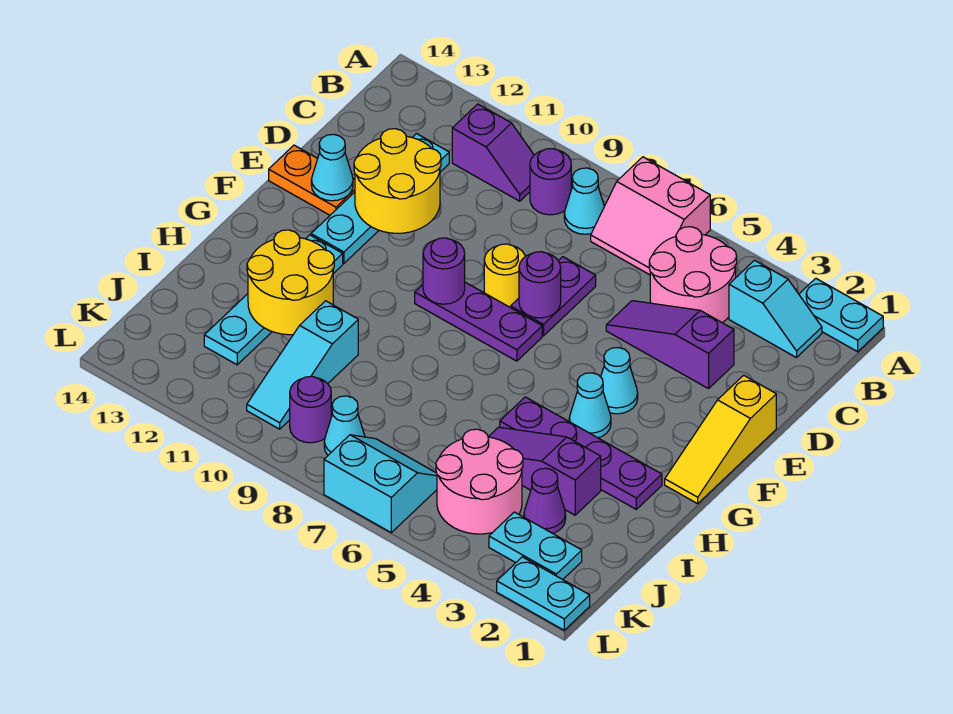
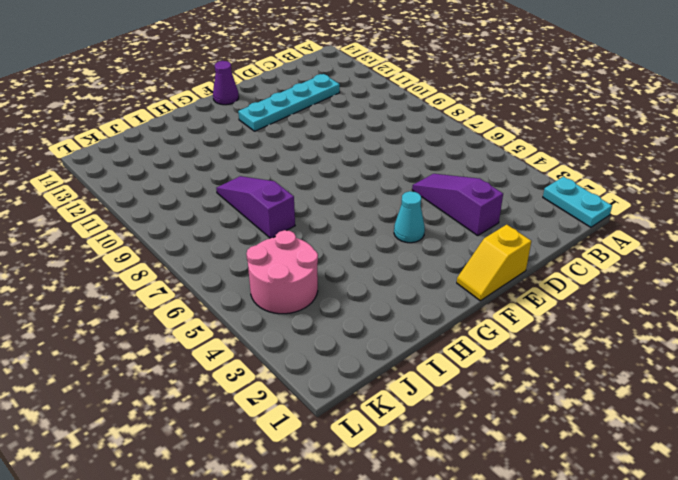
yellow slope E1:F1 level 1 top E -> yellow slope E1:G1 level 1 top E
purple cone F14 level 1 -> purple cone J3 level 1
purple slope I7:I9 level 1 top 7 -> purple slope I3:I5 level 1 top 3
none -> pink slope A6:B7 level 1 top A
none -> cyan slope B2:B3 level 1 top 3
none -> pink round brick B4:C5 level 1
none -> cyan cone B8 level 1

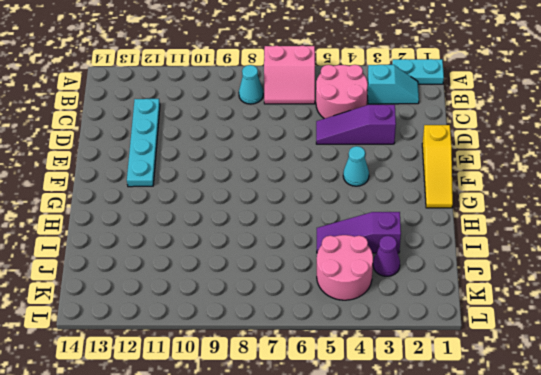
none -> purple round brick B9 level 1
none -> purple slope B10:B11 level 1 top 11
none -> purple plate D7:E7 level 1
none -> yellow round brick E8 level 1

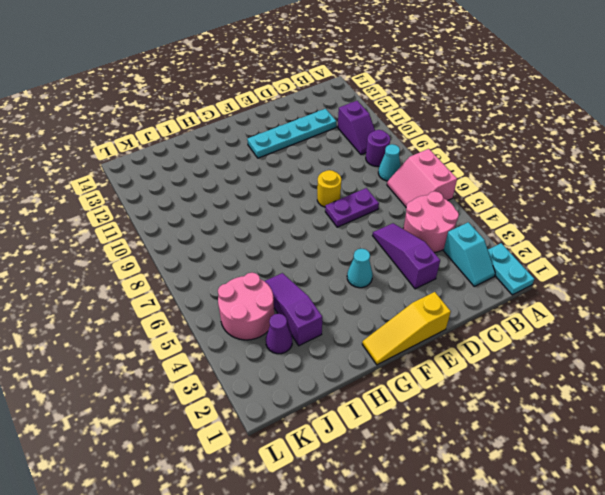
none -> orange plate E13:E14 level 1
none -> purple plate F7:F9 level 1
none -> cyan cone G4 level 1
none -> cyan plate G12:J12 level 1

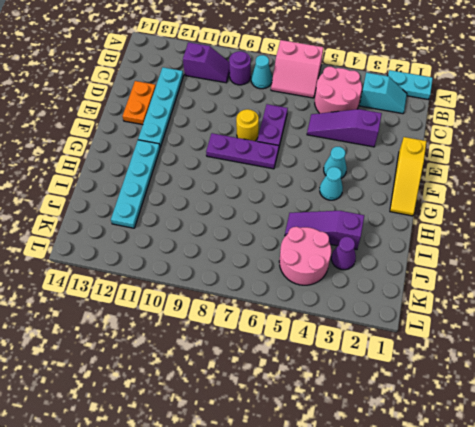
orange plate D13:E13 level 1 -> orange plate E13:E14 level 1
none -> purple plate H2:H5 level 1
none -> cyan slope I10:K10 level 1 top I
none -> cyan plate K2:K3 level 1
none -> cyan slope K6:L7 level 1 top L

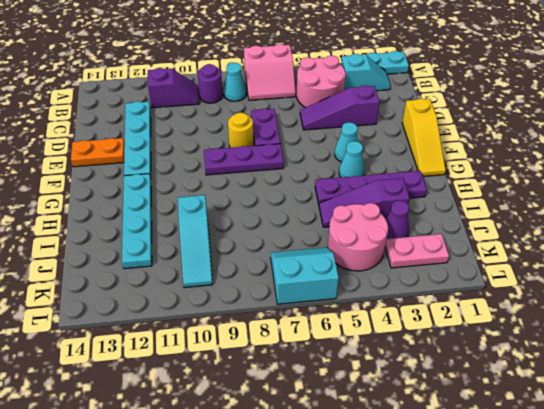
pink plate K2:K3 level 1 -> cyan plate K2:K3 level 1
none -> cyan cone K8 level 1
none -> purple round brick K9 level 1
none -> cyan plate L1:L2 level 1
none -> yellow round brick D11:E12 level 2

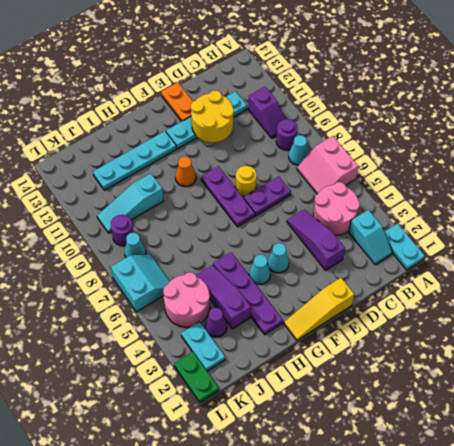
orange cone G10 level 1 -> none
green plate L1:L2 level 1 -> cyan plate L1:L2 level 1
none -> purple round brick E7 level 2
none -> cyan cone E13 level 2
none -> purple round brick F9 level 2
none -> yellow round brick H11:I12 level 2

